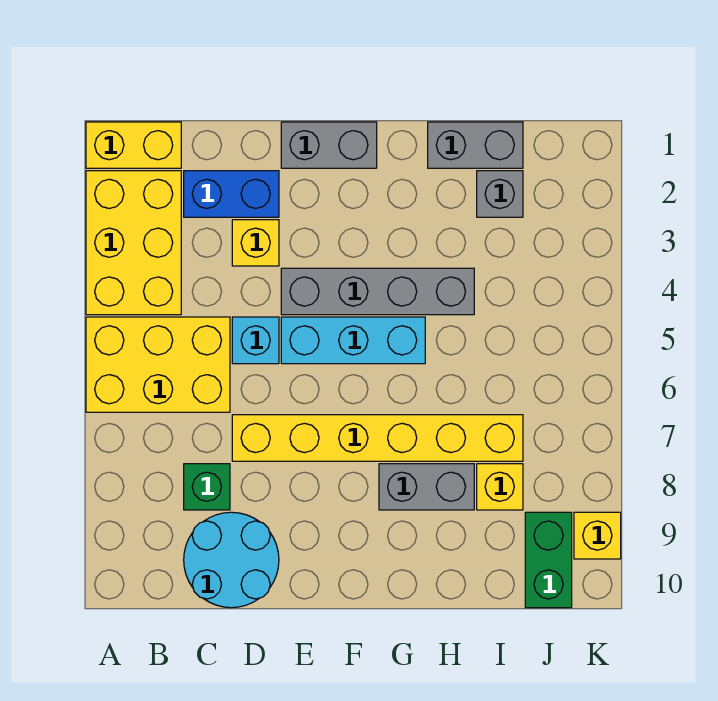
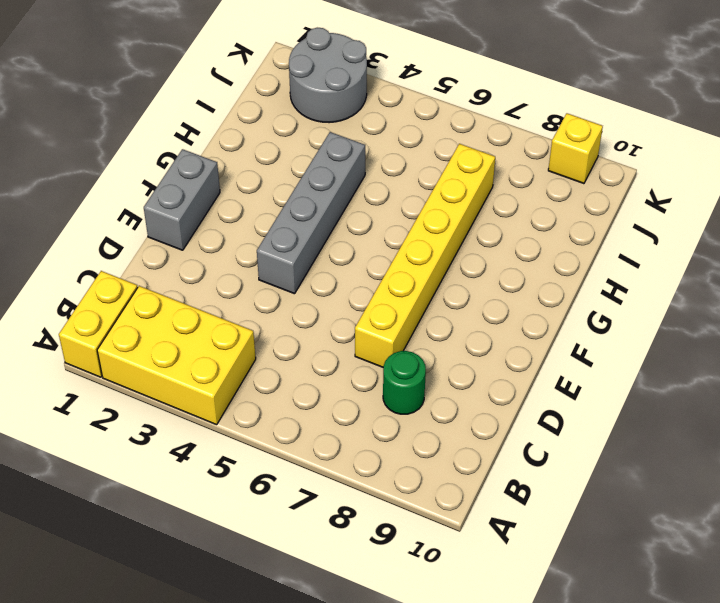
green round brick C8 level 1 -> green brick C8 level 1
grey round brick J2:K3 level 1 -> none
none -> yellow brick A5:C6 level 1
none -> blue brick C2:D2 level 1
none -> cyan round brick C9:D10 level 1

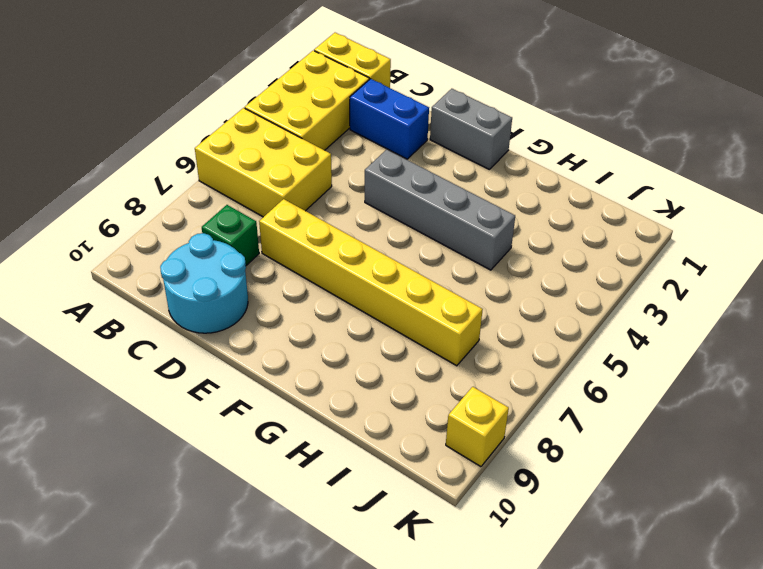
none -> yellow brick D3 level 1
none -> cyan brick D5 level 1
none -> cyan brick E5:G5 level 1

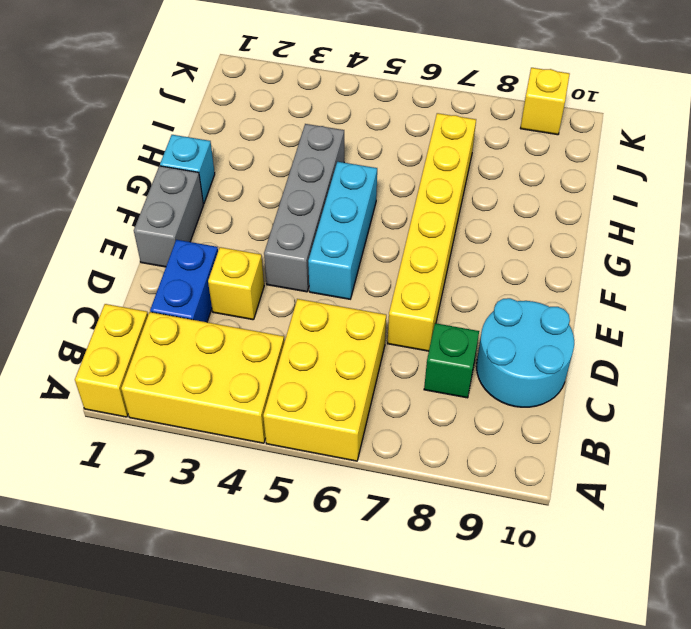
cyan brick G1 level 1 -> cyan brick D5 level 1
none -> grey brick G8:H8 level 1
none -> grey brick H1:I1 level 1
none -> grey brick I2 level 1

